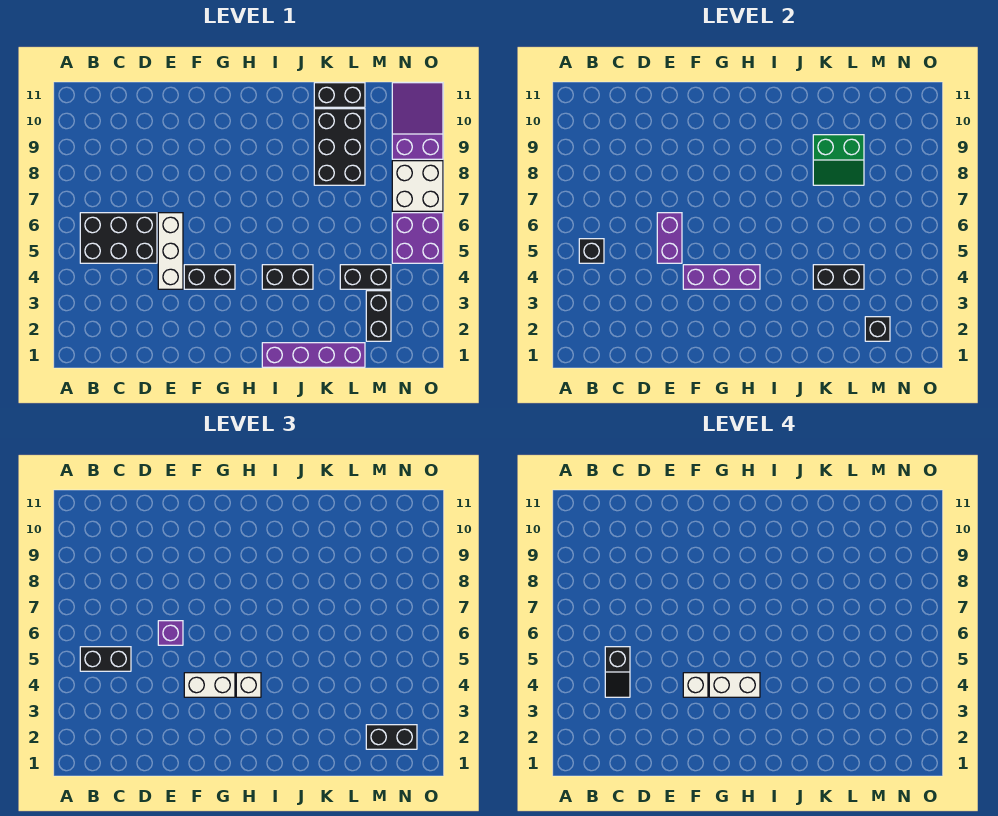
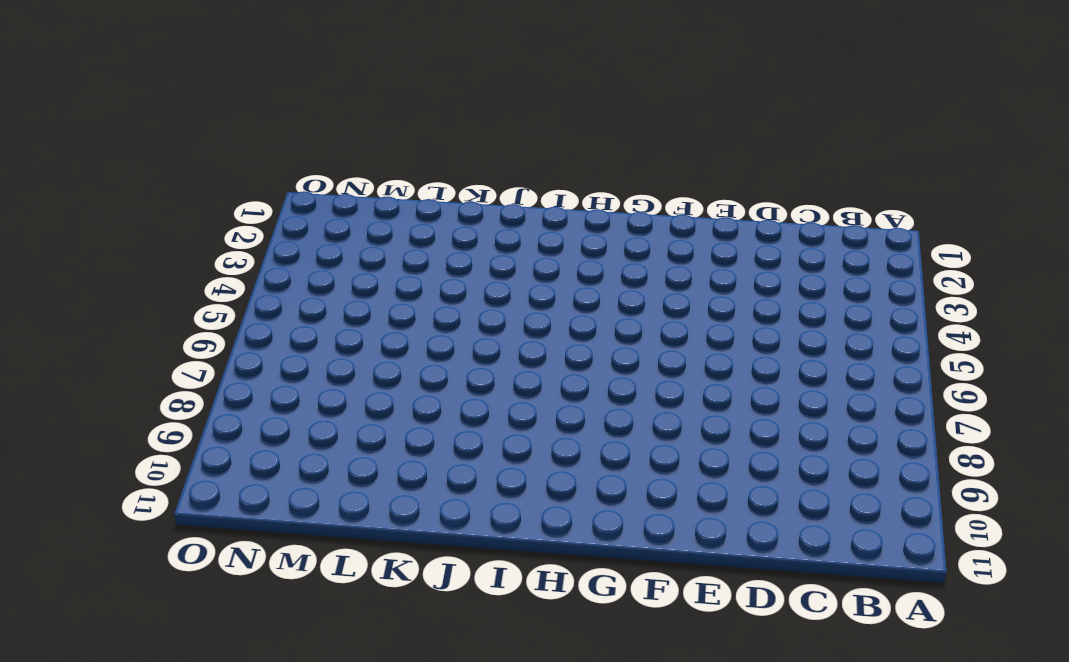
none -> black brick B5:D6 level 1
none -> white brick E4:E6 level 1
none -> black brick F4:G4 level 1

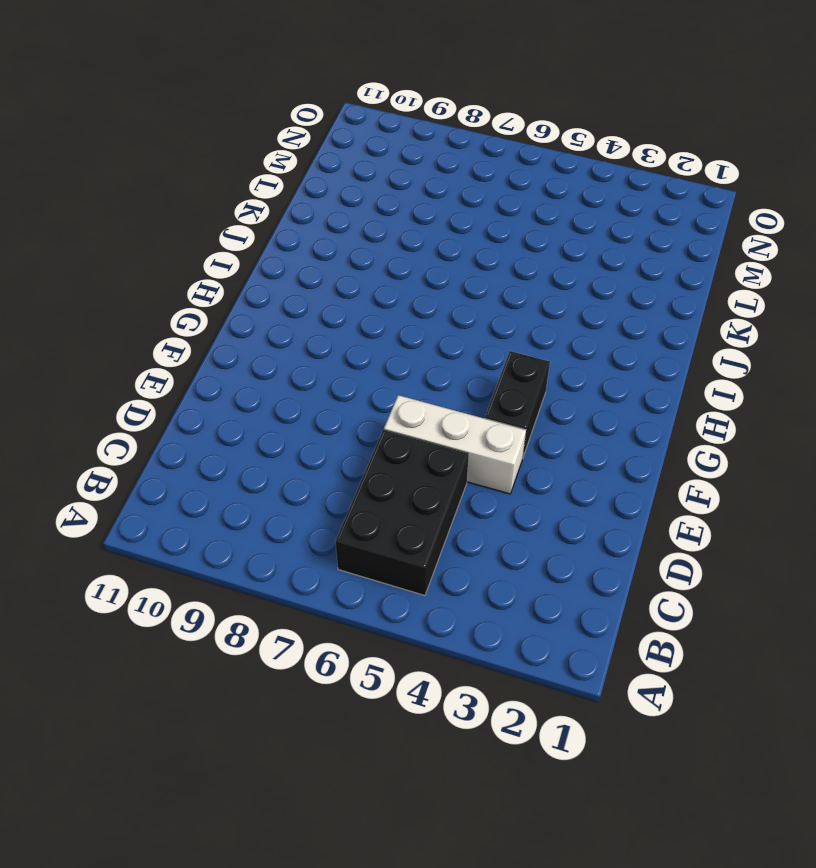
none -> purple brick I1:L1 level 1
none -> black brick I4:J4 level 1
none -> black brick K8:L10 level 1

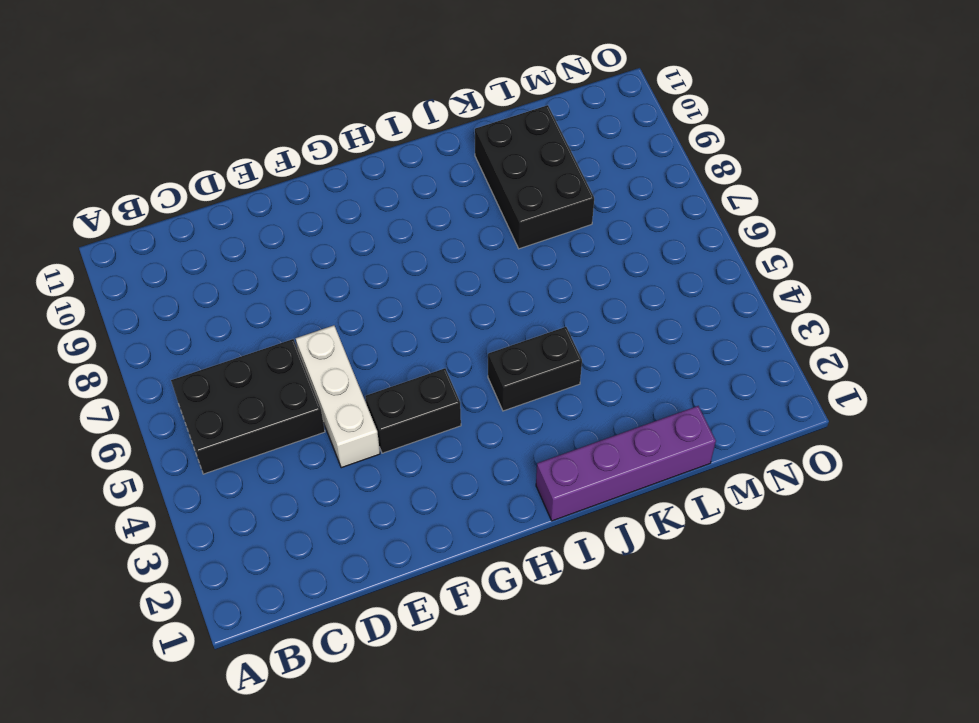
none -> black brick K11:L11 level 1
none -> black brick L4:M4 level 1
none -> black brick M2:M3 level 1

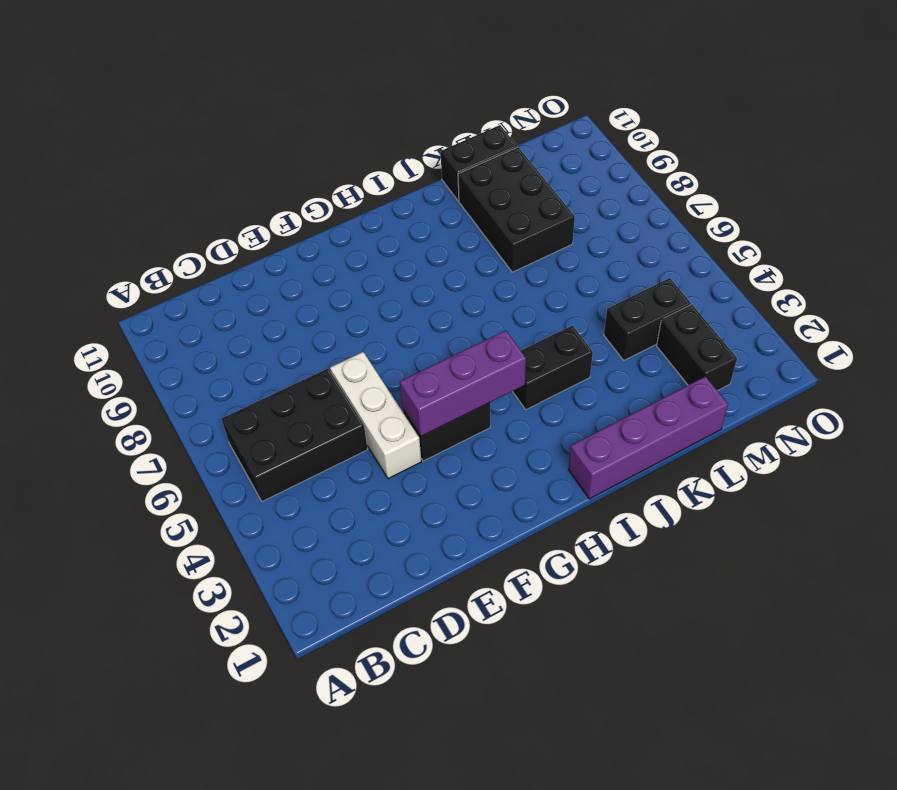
none -> purple brick N5:O6 level 1
none -> white brick N7:O8 level 1
none -> purple slope N9:O11 level 1 top 9

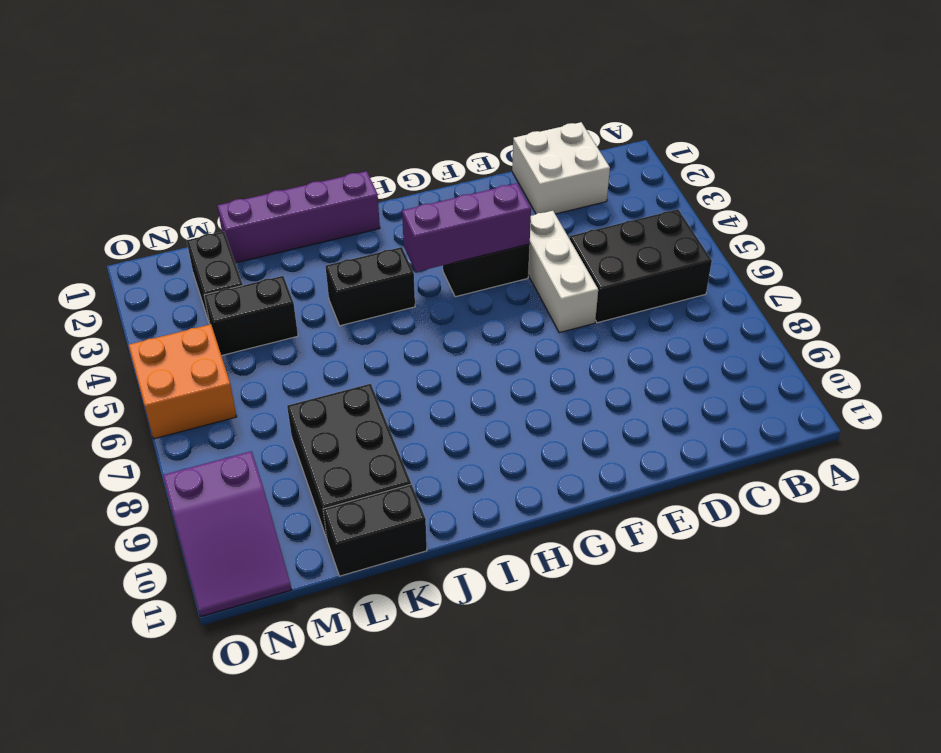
white brick C1:D2 level 1 -> white brick N7:O8 level 1
orange brick N5:O6 level 1 -> purple brick N5:O6 level 1
none -> black brick B5 level 2
none -> purple brick E5:E6 level 2
none -> black brick K4:L4 level 2

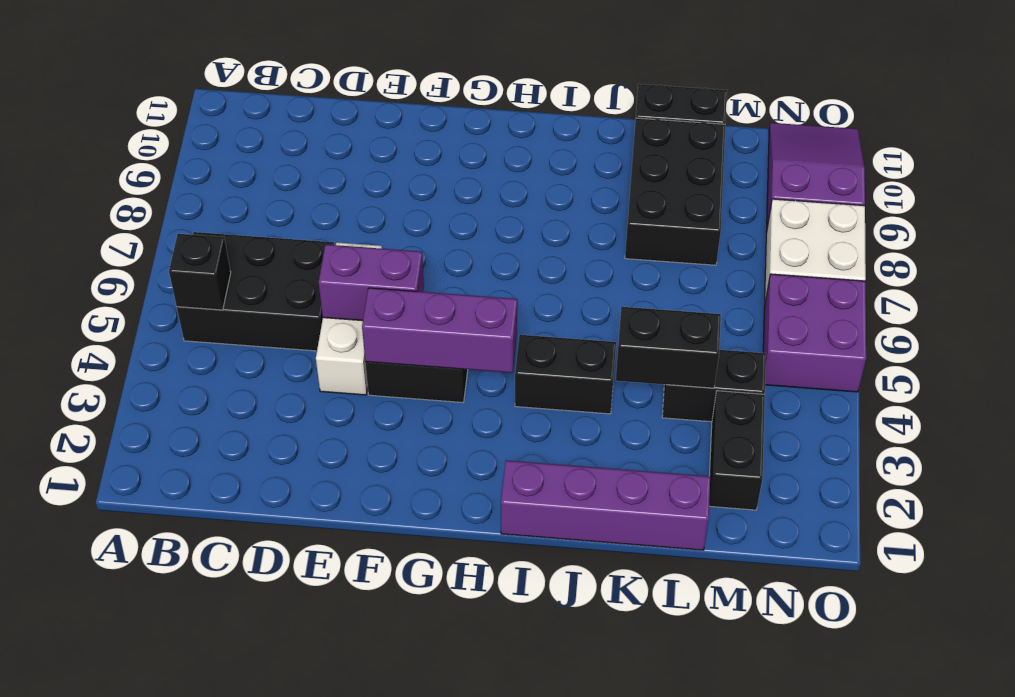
purple brick E5:F5 level 2 -> purple brick E5:E6 level 2
none -> green slope K8:L9 level 2 top 9
none -> black brick M2 level 2
none -> black brick B5:C5 level 3

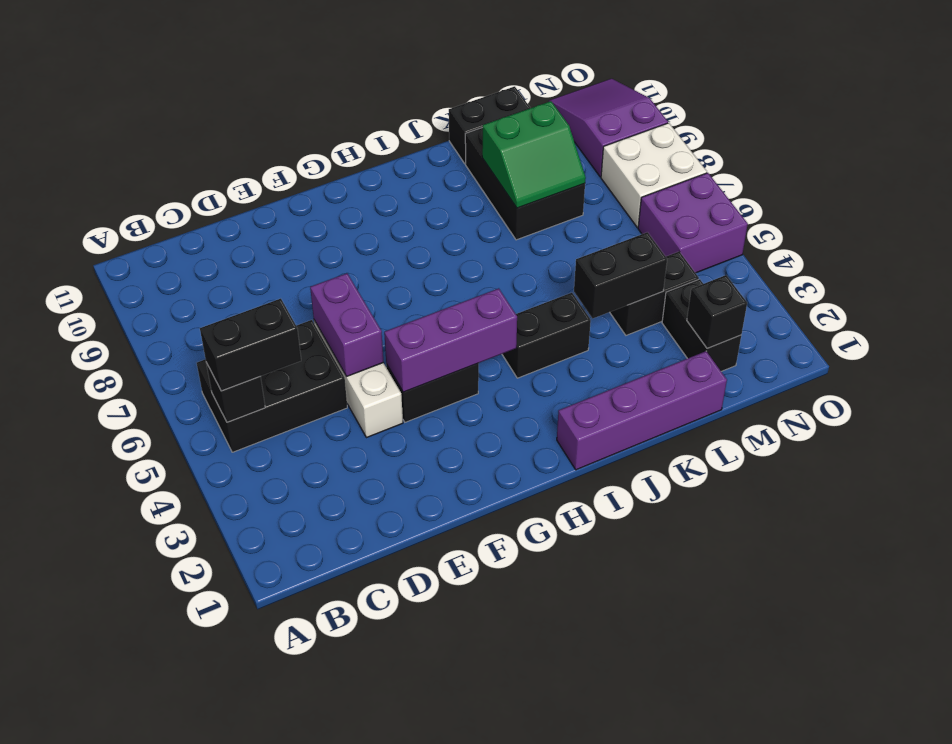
none -> purple brick E6 level 3
none -> white brick F4:G4 level 3
none -> white brick H4 level 3

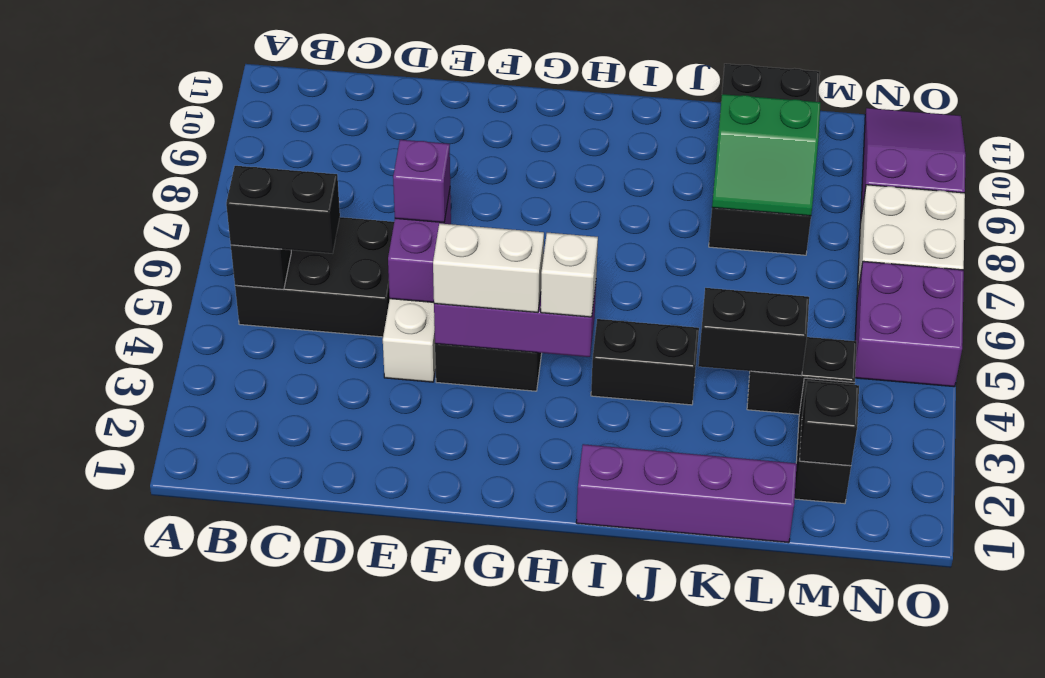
none -> black brick M2:N2 level 3
none -> black slope C4:C5 level 4 top 5
none -> white brick F4 level 4

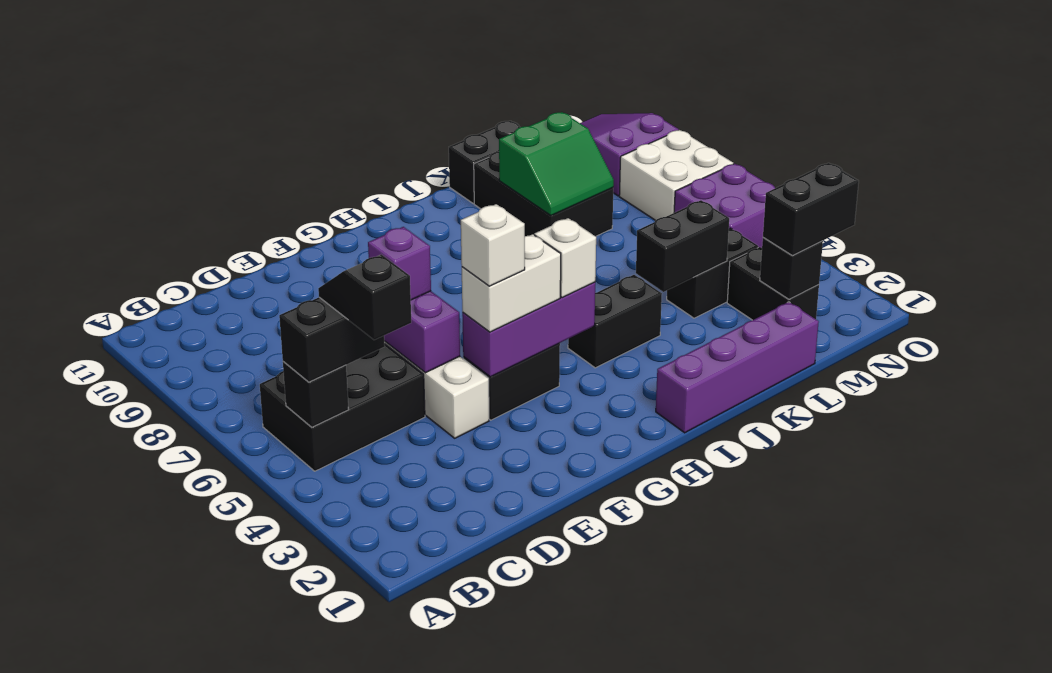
black slope C4:C5 level 4 top 4 -> black slope C4:C5 level 4 top 5
none -> white brick G4:H4 level 4

